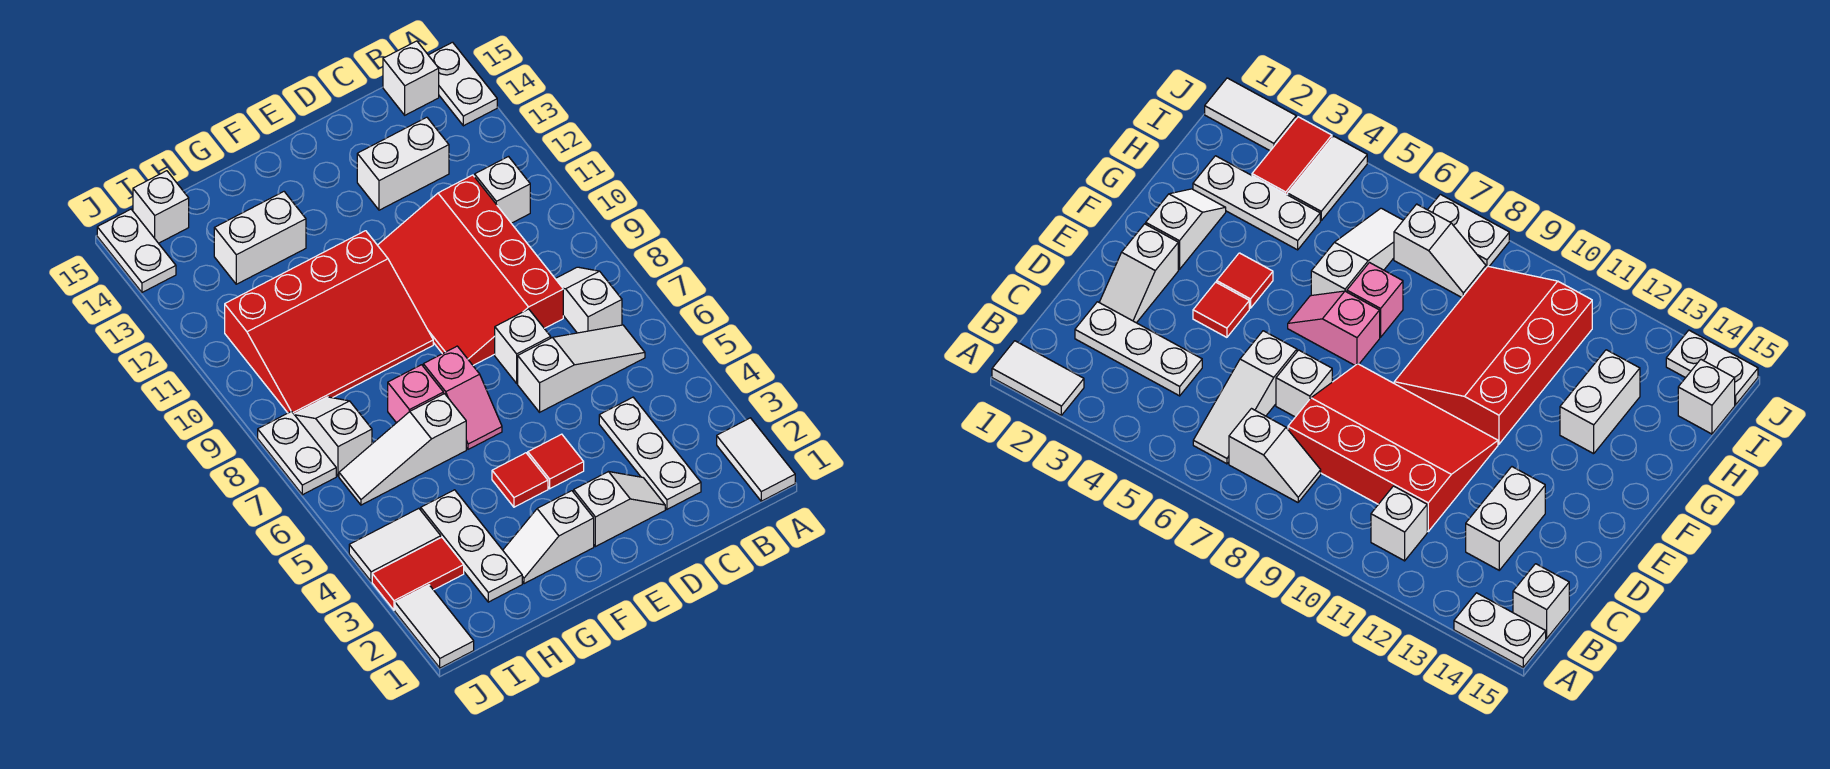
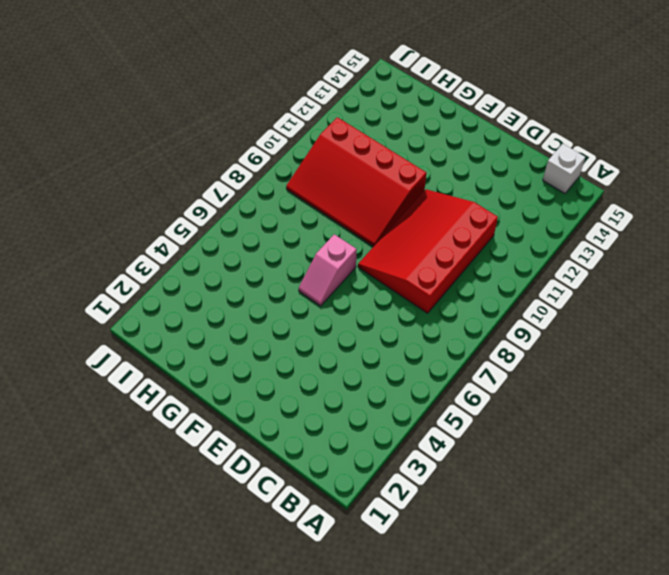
none -> white tile A1:A2 level 1
none -> white plate A14:A15 level 1
none -> white slope B6:D6 level 1 top D

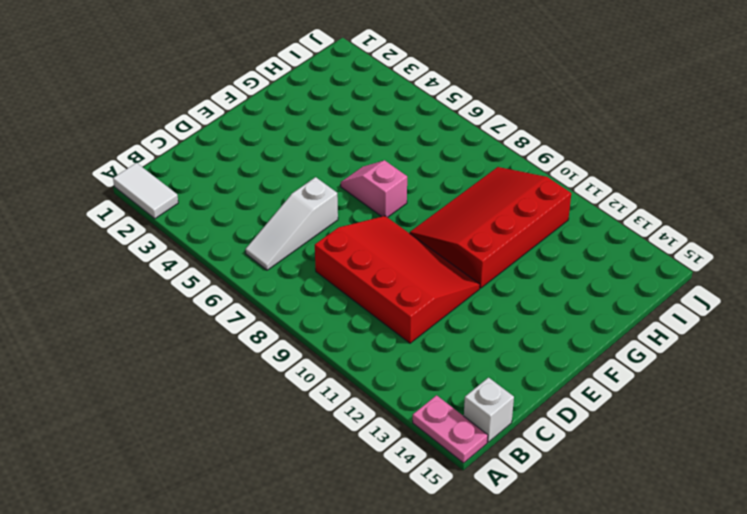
pink plate A14:A15 level 1 -> white plate A14:A15 level 1
none -> white slope B7:B8 level 1 top 7
none -> white brick B11 level 1
none -> white plate C2:C4 level 1

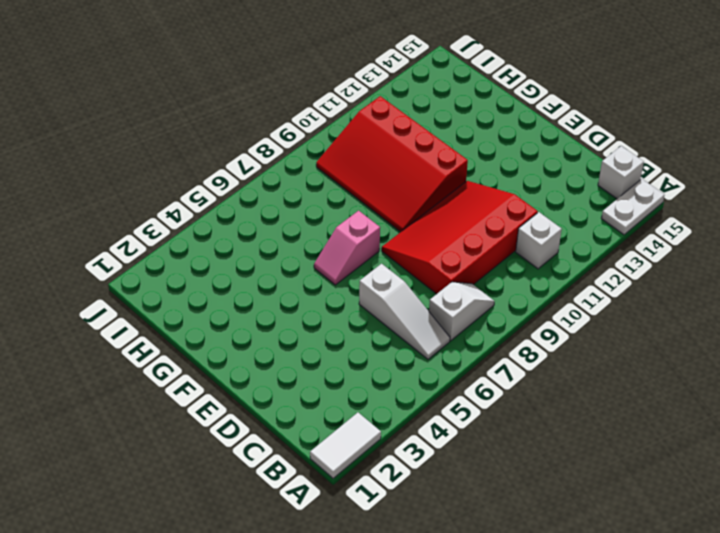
none -> white plate C2:C4 level 1
none -> white brick C13:D13 level 1
none -> white slope D2:E2 level 1 top E

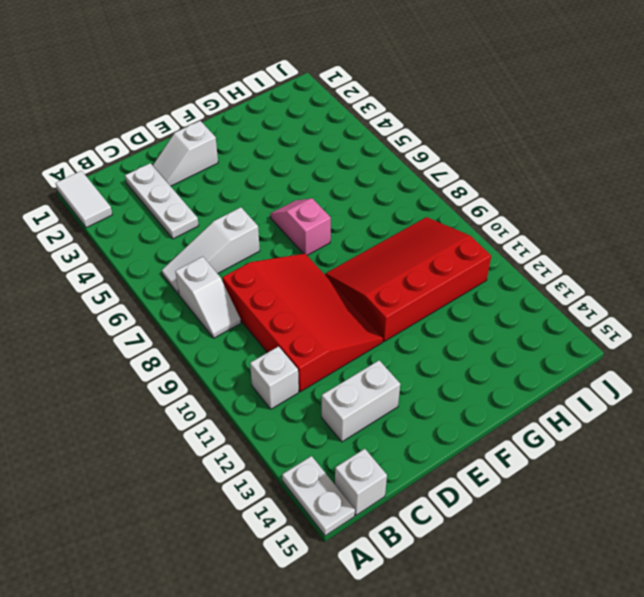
none -> white brick D7 level 1
none -> red tile E4 level 1
none -> white slope F2:G2 level 1 top F

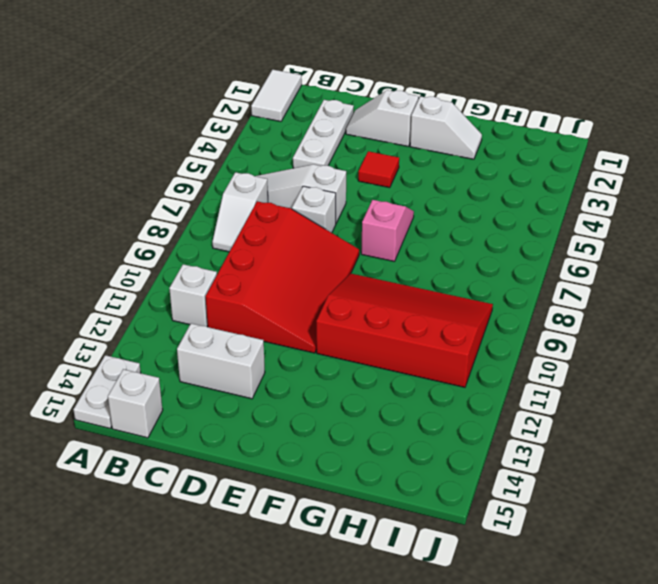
none -> red tile F4 level 1
none -> white slope G6:I6 level 1 top G
none -> pink brick G7 level 1

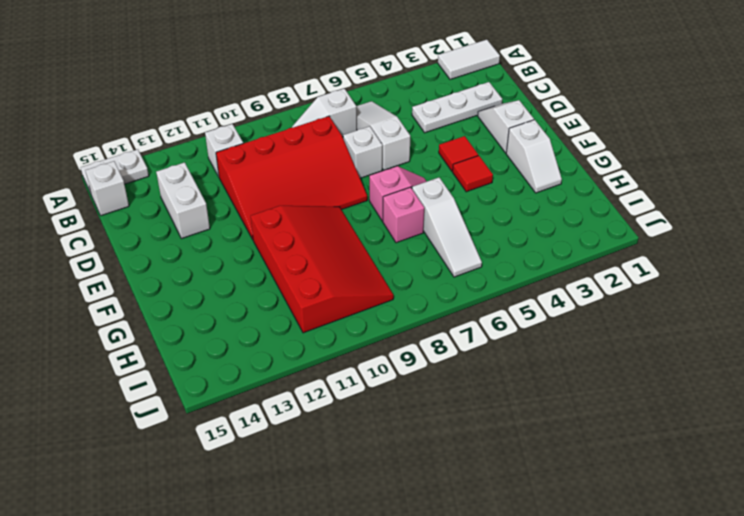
none -> white brick G13:H13 level 1
none -> white plate H2:H4 level 1
none -> red tile I3:J3 level 1

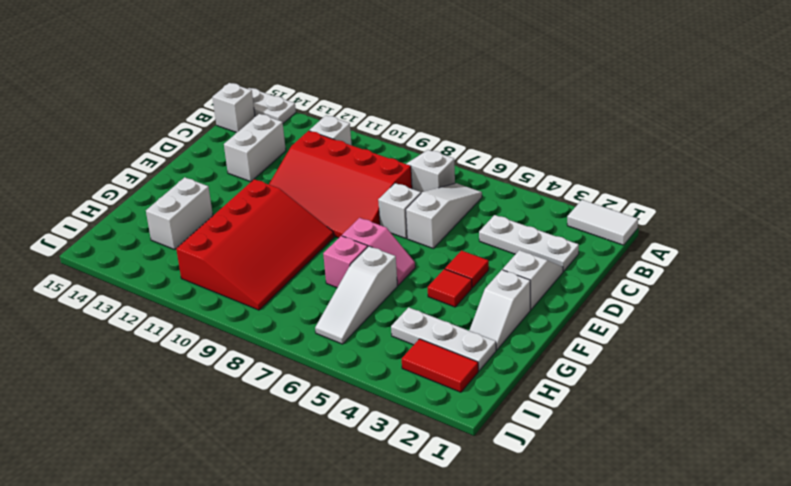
red tile I2:I3 level 1 -> red tile I3:J3 level 1
none -> white tile I4:J4 level 1
none -> white slope I7:I8 level 1 top 7
none -> white brick I15 level 1

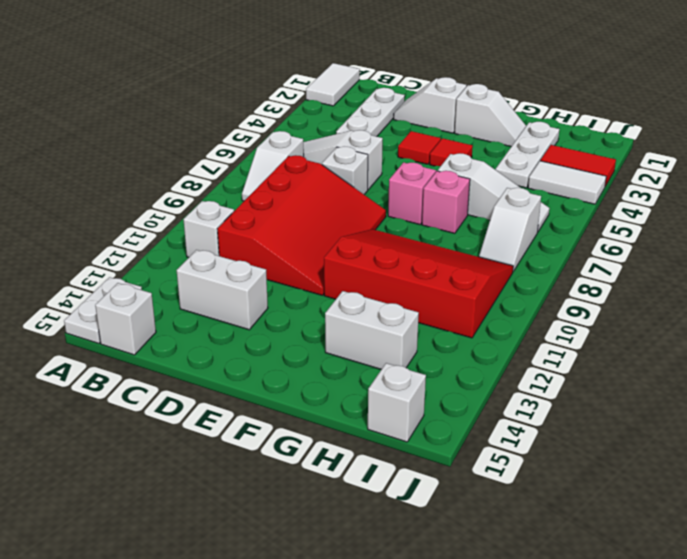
none -> white tile J1:J2 level 1
none -> white plate J7:J8 level 1
none -> white plate J14:J15 level 1

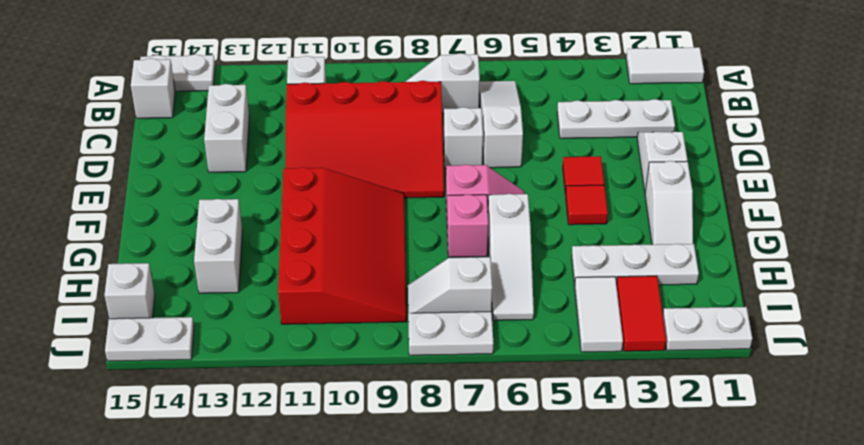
white plate J1:J2 level 1 -> white tile J1:J2 level 1

